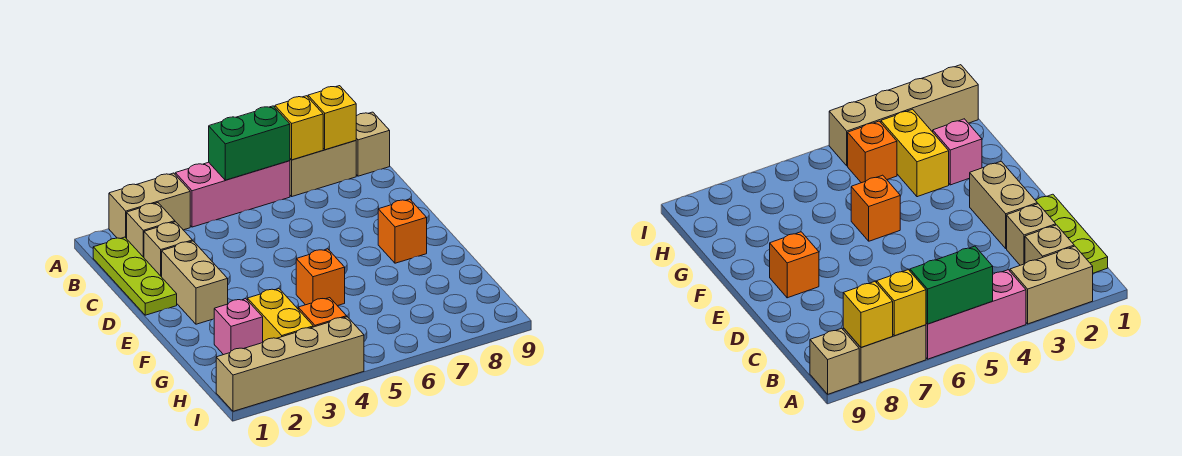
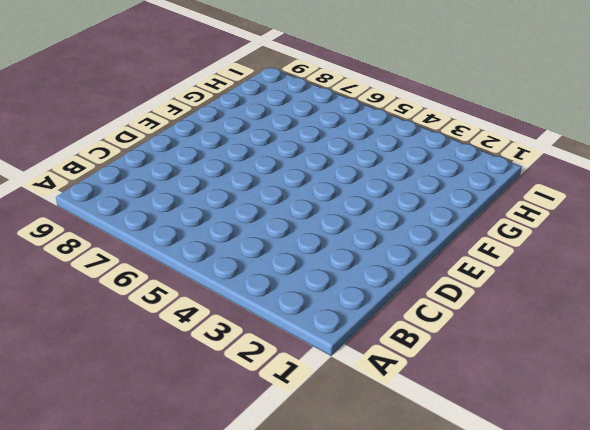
none -> tan brick A2:A3 level 1
none -> pink brick A4:A6 level 1
none -> tan brick A7:A8 level 1

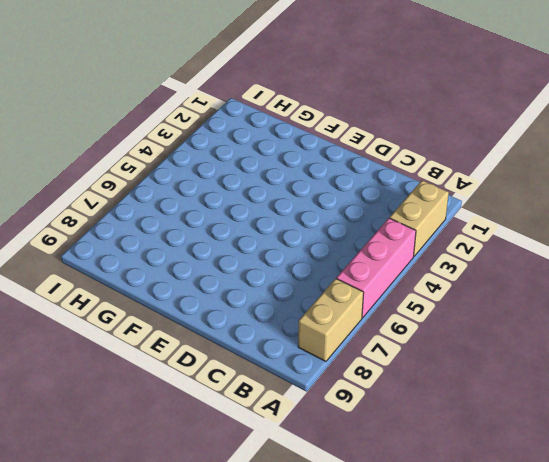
none -> tan brick A9 level 1
none -> lime plate B1:D1 level 1
none -> tan brick B2 level 1

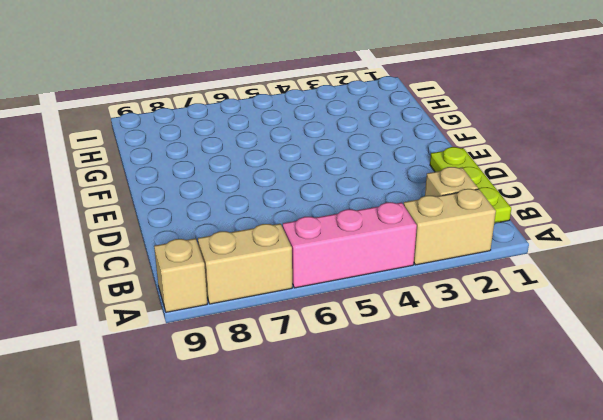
none -> tan brick C2 level 1
none -> tan brick D2:E2 level 1
none -> orange brick E8 level 1

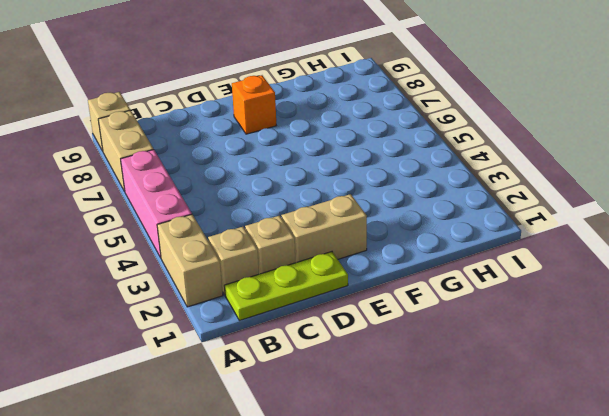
none -> orange brick F5 level 1
none -> pink brick G2 level 1
none -> yellow brick G3:H3 level 1

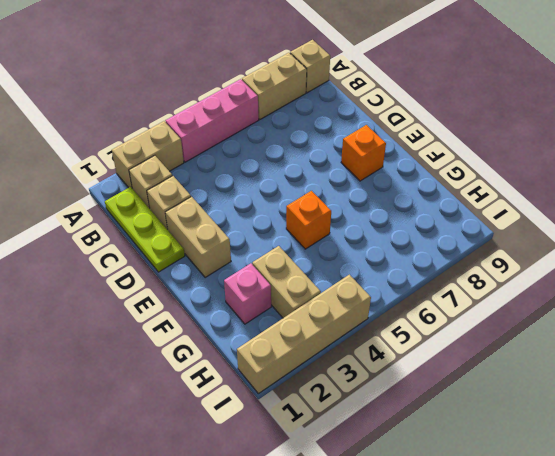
tan brick G3:H3 level 1 -> yellow brick G3:H3 level 1
none -> orange brick H4 level 1
none -> green brick A5:A6 level 2
none -> yellow brick A7 level 2

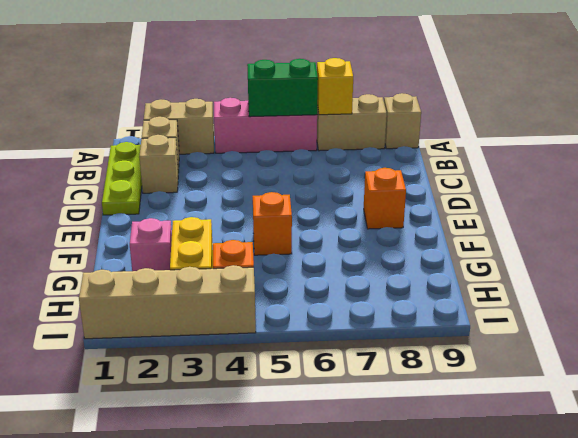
none -> tan brick D2:E2 level 1
none -> yellow brick A8 level 2

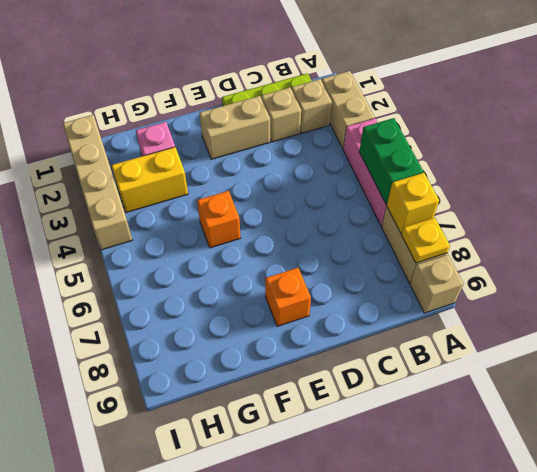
yellow plate A8 level 2 -> yellow brick A8 level 2
none -> orange brick H4 level 1

